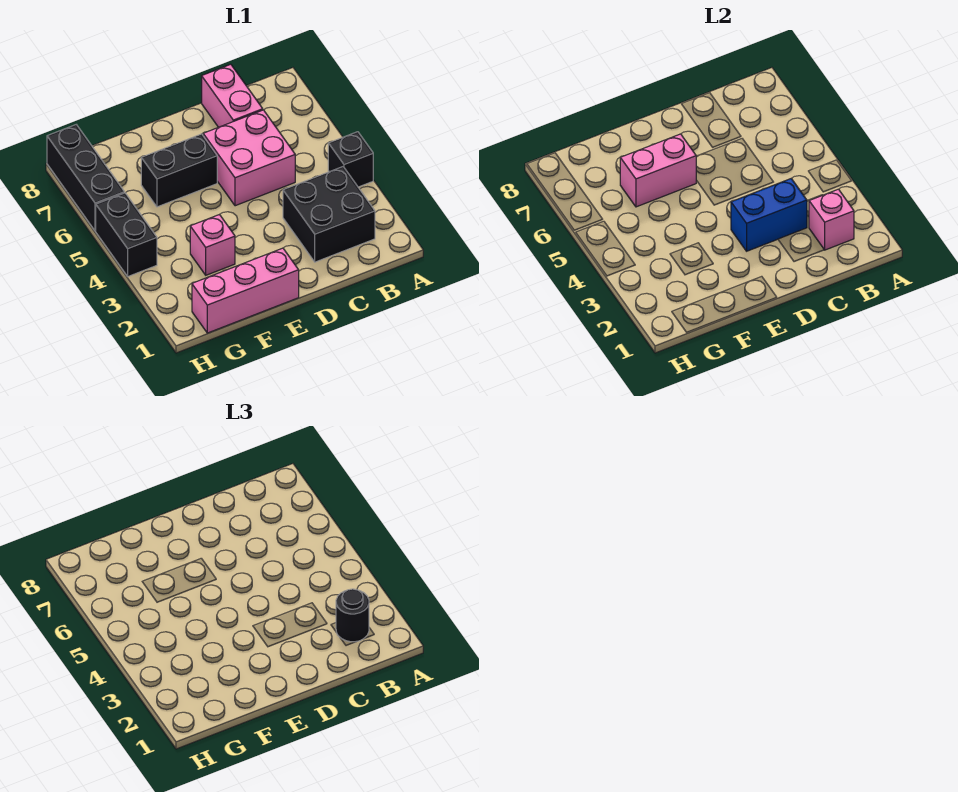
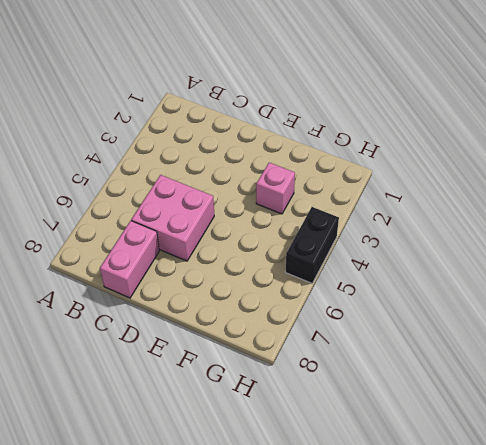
none -> black brick A4 level 1
none -> black brick B2:C3 level 1
none -> pink brick E1:G1 level 1

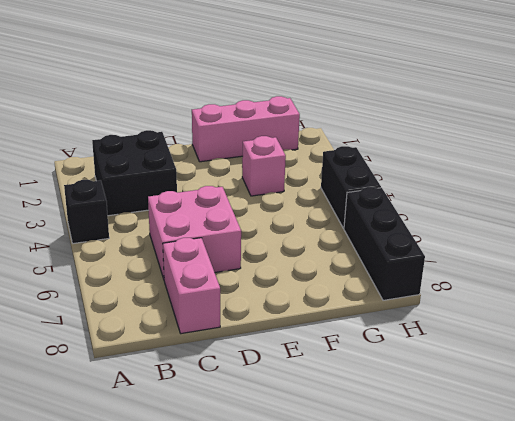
none -> black brick E6:F6 level 1
none -> pink brick B2 level 2
none -> blue brick C3:D3 level 2

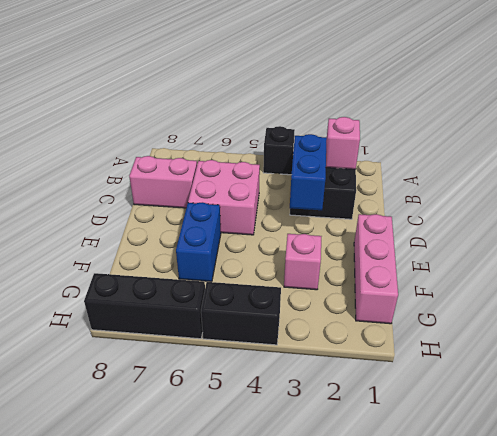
blue brick E6:F6 level 1 -> black brick E6:F6 level 1
none -> pink brick E6:F6 level 2
none -> black round brick B2 level 3

